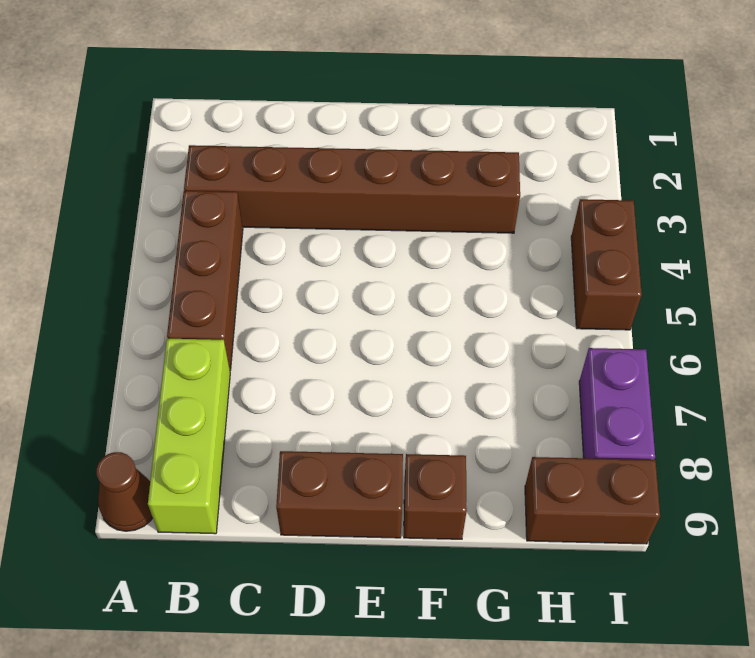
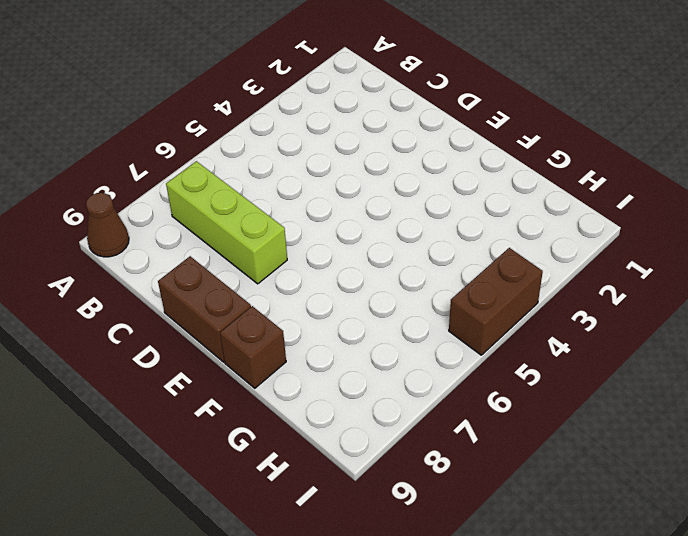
lime brick B7:D7 level 1 -> lime brick B7:B9 level 1
none -> brown brick B3:G3 level 1
none -> brown brick B4:B6 level 1

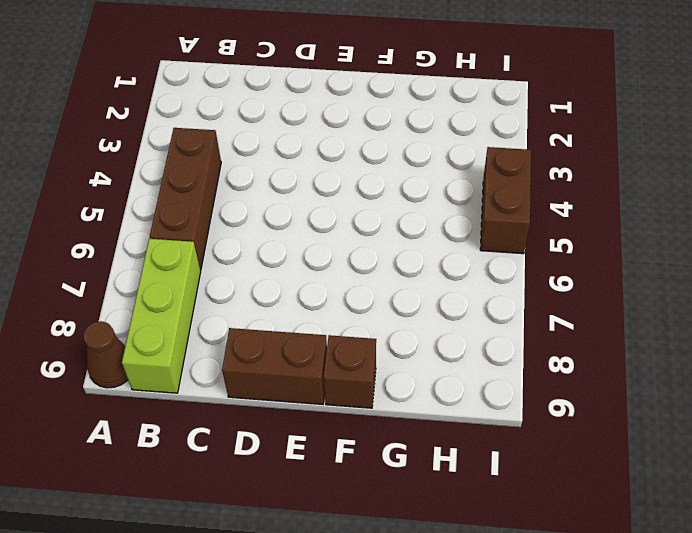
none -> brown brick B3:G3 level 1
none -> brown brick H9:I9 level 1

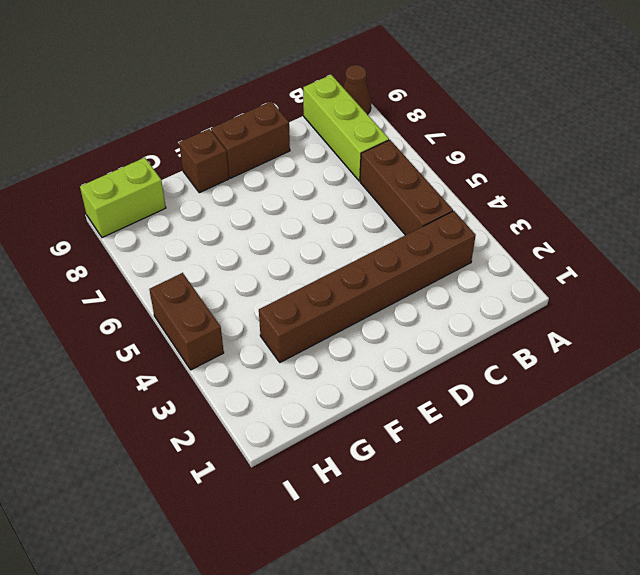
lime brick H9:I9 level 1 -> brown brick H9:I9 level 1
none -> purple brick I7:I8 level 1

